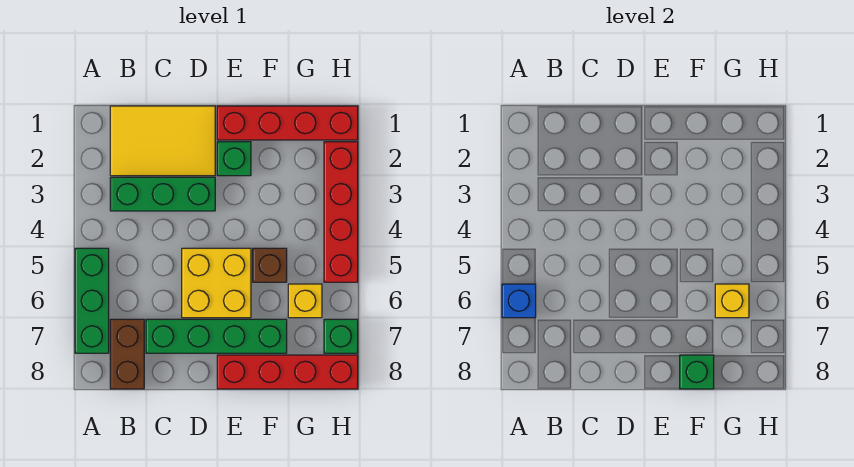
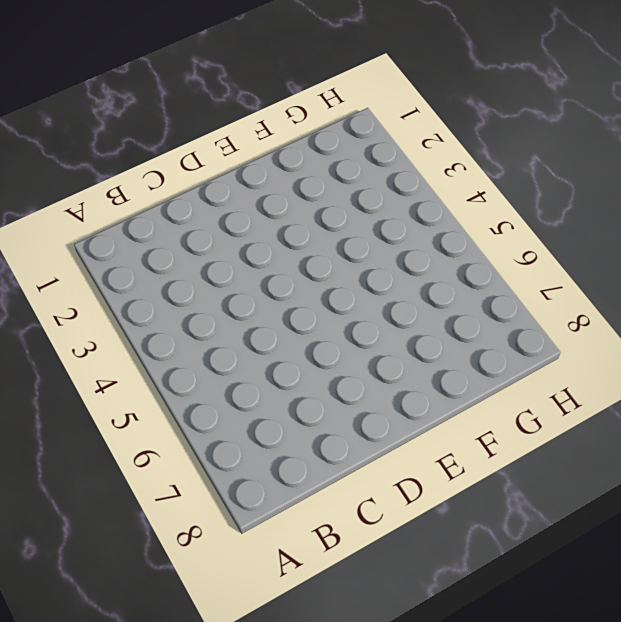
none -> green brick A5:A7 level 1
none -> yellow tile B1:D2 level 1
none -> green brick B3:D3 level 1

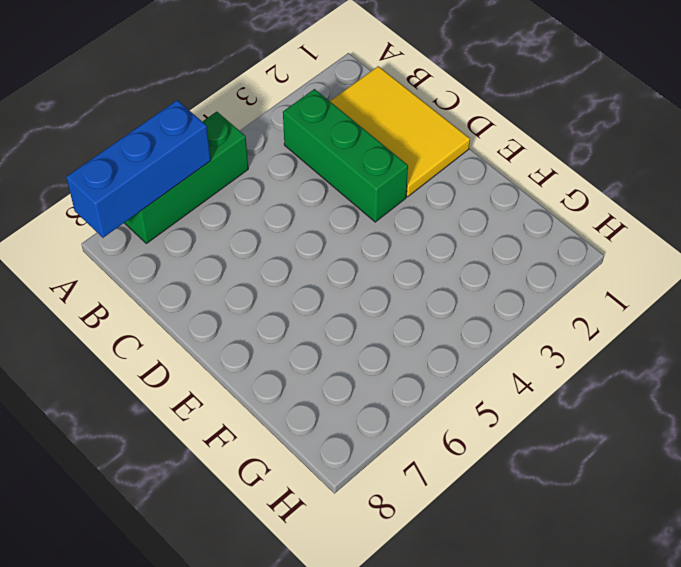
blue brick A6:A8 level 2 -> blue brick A6 level 2
none -> brown brick B7:B8 level 1
none -> green brick C7:F7 level 1
none -> yellow brick D5:E6 level 1

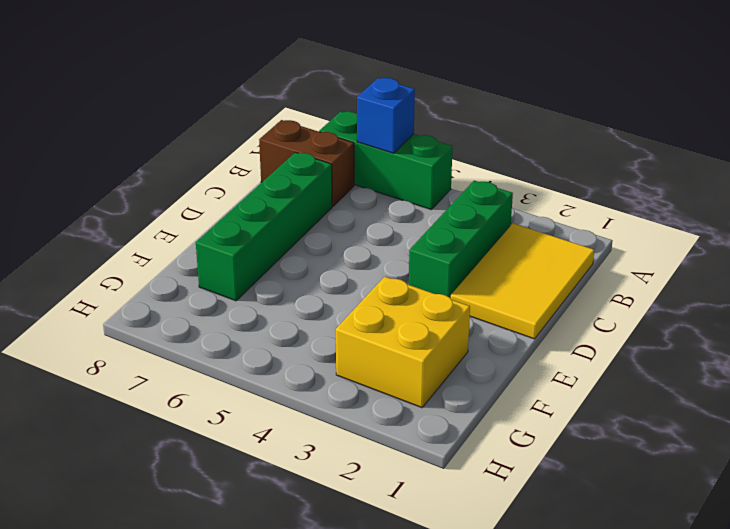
yellow brick F2:G3 level 1 -> yellow brick D5:E6 level 1
none -> red brick E1:H1 level 1
none -> green brick E2 level 1
none -> red brick E8:H8 level 1

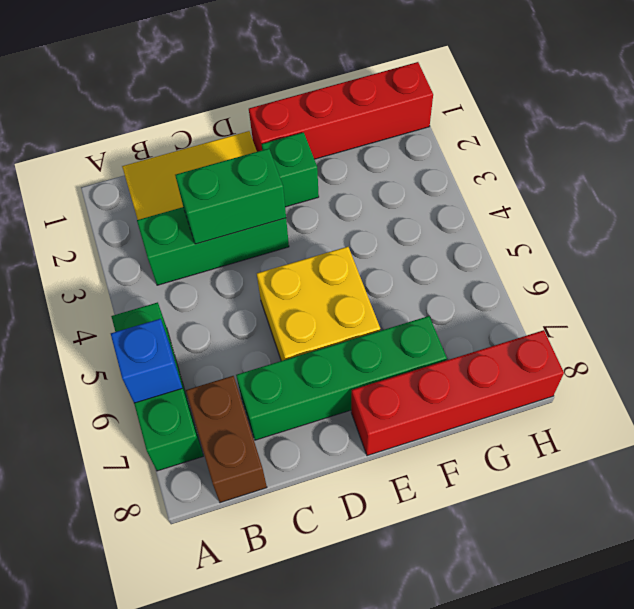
green brick C3:D3 level 2 -> none
none -> brown brick F5 level 1
none -> yellow brick G6 level 1
none -> red brick H2:H5 level 1

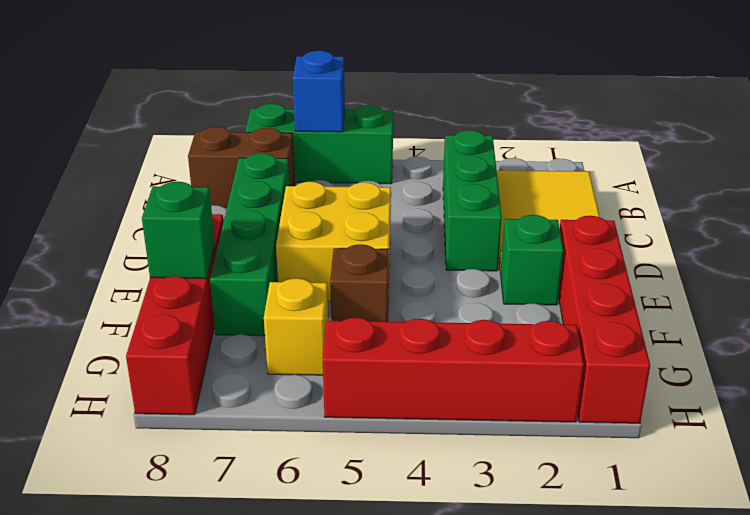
none -> green brick H7 level 1
none -> yellow brick G6 level 2

